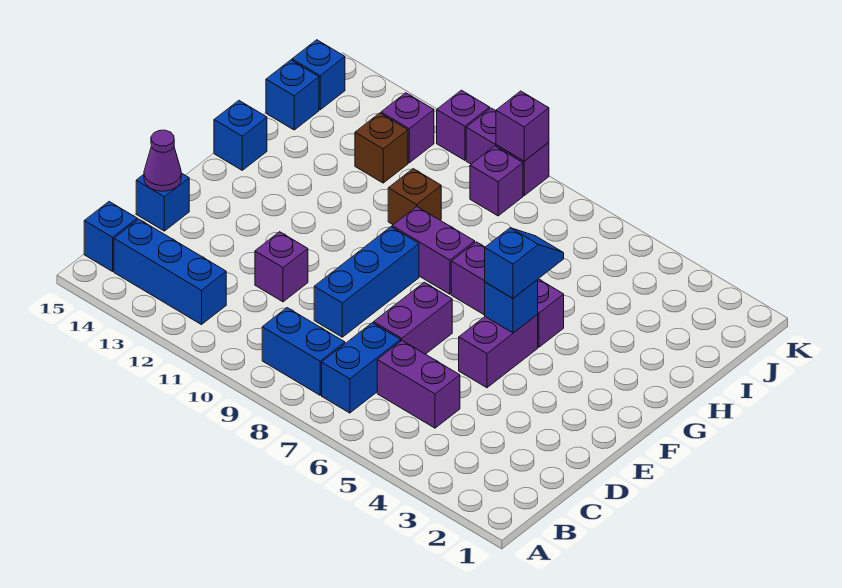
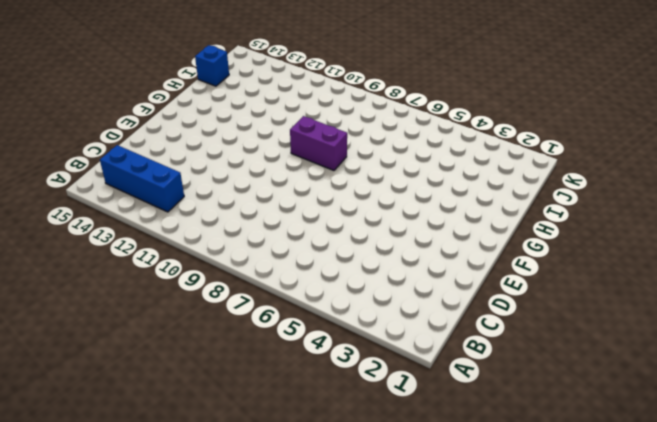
none -> blue brick B7:C7 level 1
none -> blue brick B8:B9 level 1
none -> blue brick B15 level 1

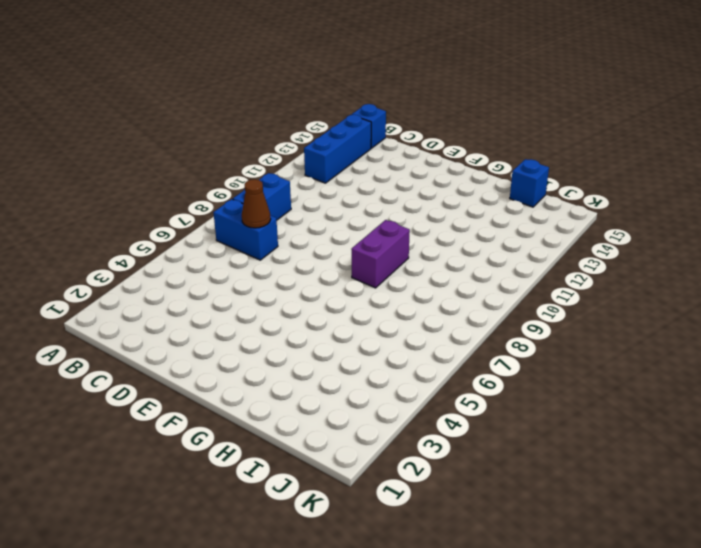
brown cone C7 level 2 -> none
none -> purple brick C5:C6 level 1
none -> purple brick D7:E7 level 1
none -> blue brick D9:F9 level 1

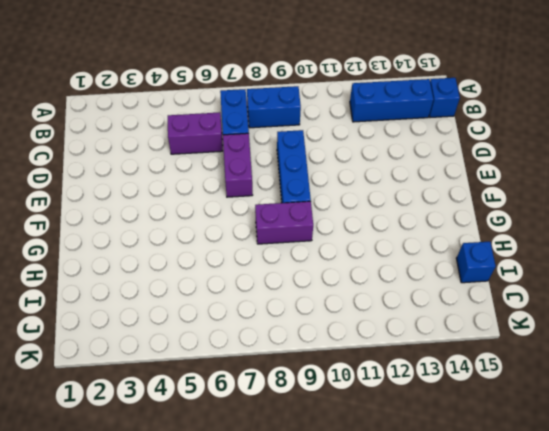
none -> purple brick D11 level 1
none -> blue brick D15 level 1
none -> purple brick E5:F5 level 1

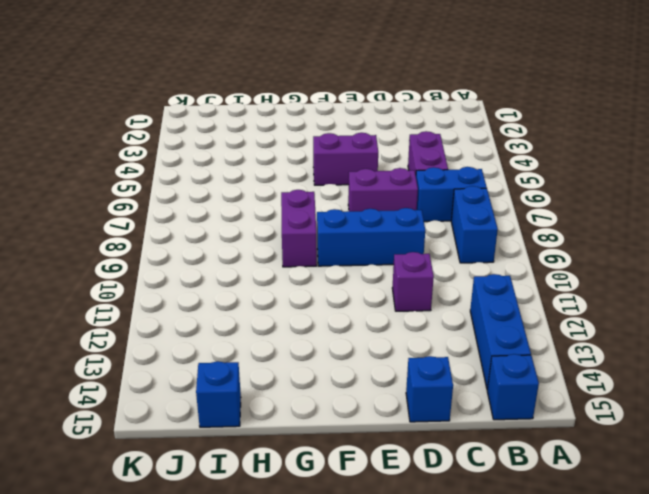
none -> purple brick G5:G7 level 1
none -> blue brick G15 level 1
none -> brown brick H10 level 1

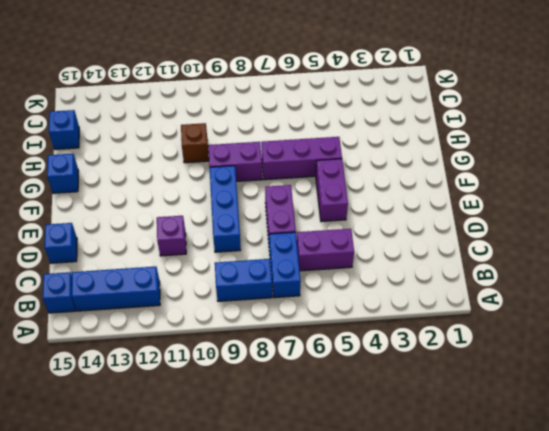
none -> brown brick I12 level 1
none -> purple brick J9 level 1
none -> purple brick J12 level 1

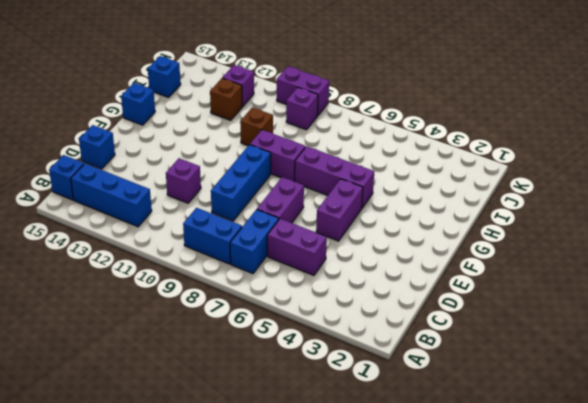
none -> blue brick J15 level 1
none -> purple brick K11 level 1
none -> purple cone D15 level 2

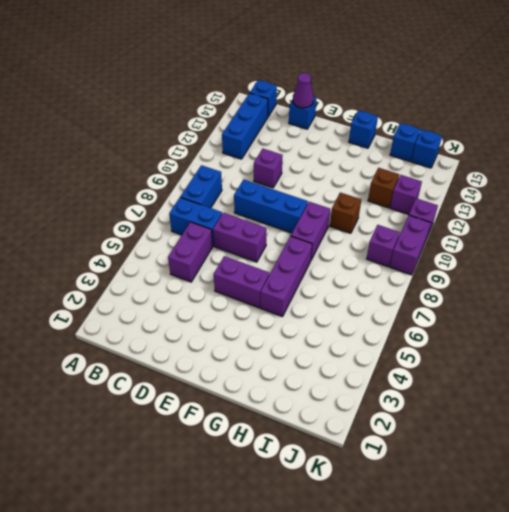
none -> blue brick F5 level 2
none -> purple brick K9 level 2
none -> blue slope F5:G5 level 3 top F

